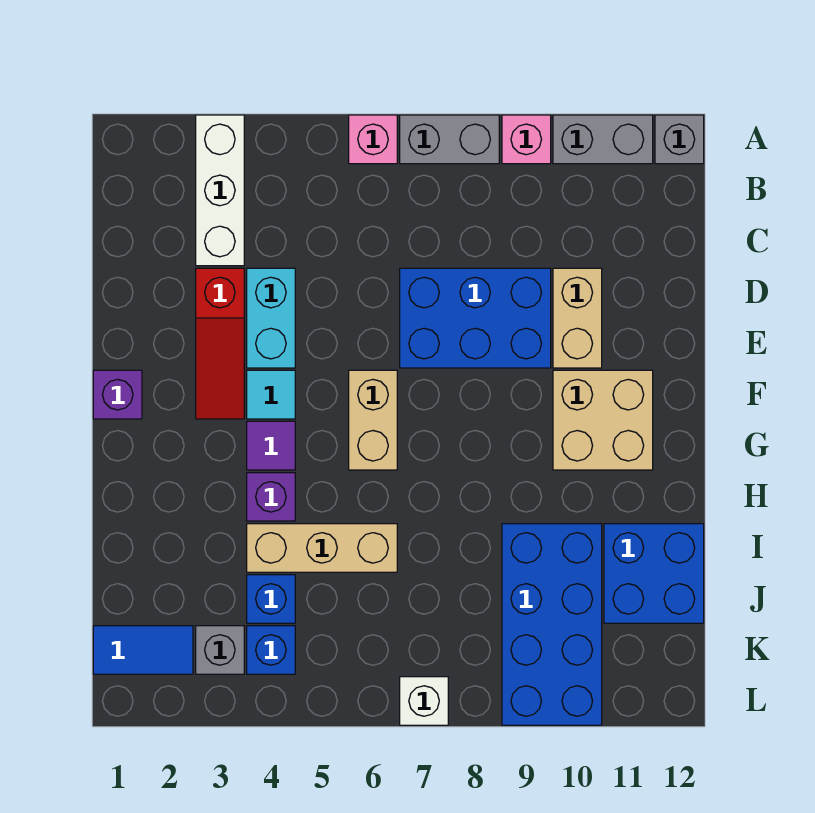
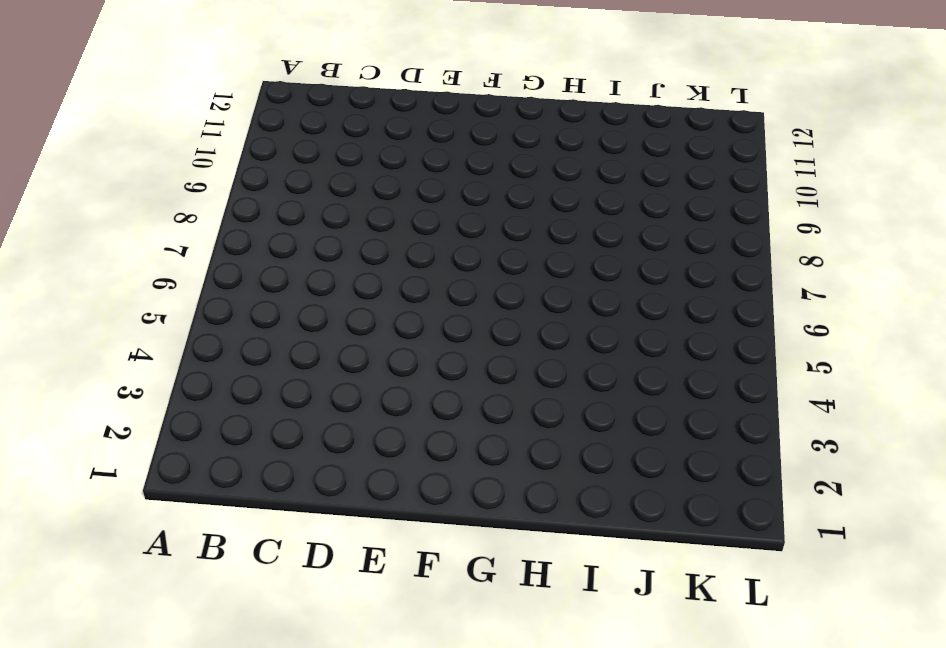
none -> white brick A3:C3 level 1
none -> pink brick A6 level 1
none -> grey brick A7:A8 level 1

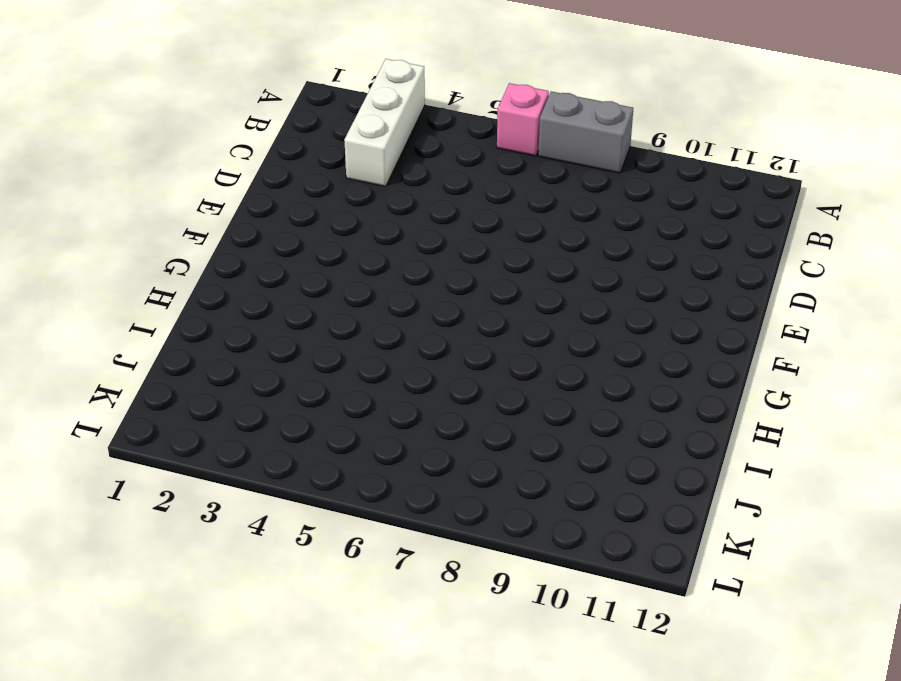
none -> pink brick A9 level 1
none -> grey brick A10:A11 level 1
none -> grey brick A12 level 1

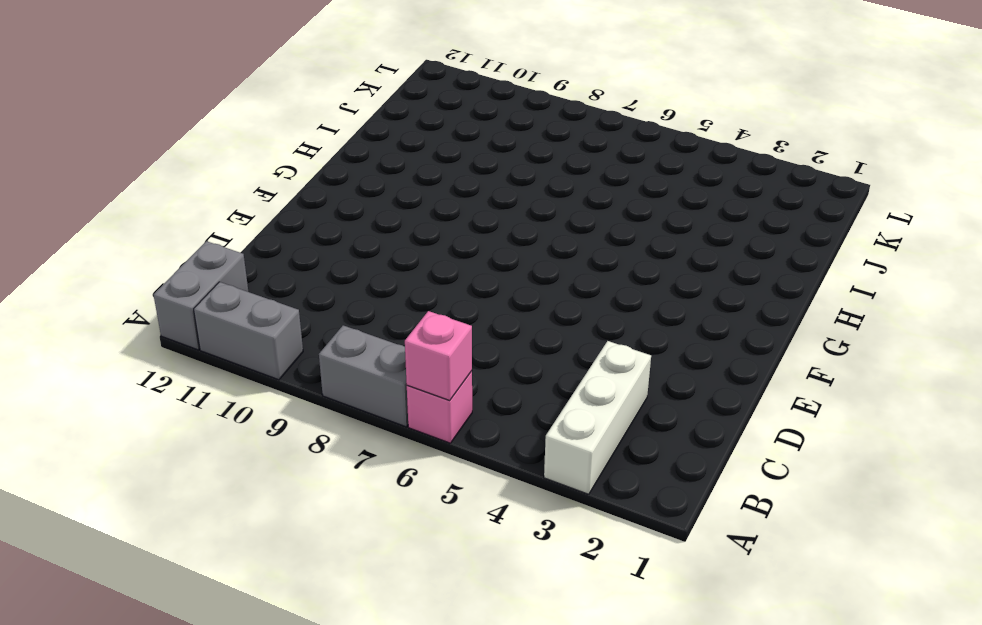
pink brick A6 level 2 -> pink brick A9 level 1
grey brick A12:B12 level 1 -> grey brick A12 level 1
none -> red slope D3:F3 level 1 top D
none -> cyan brick D4:E4 level 1
none -> blue brick D7:E9 level 1

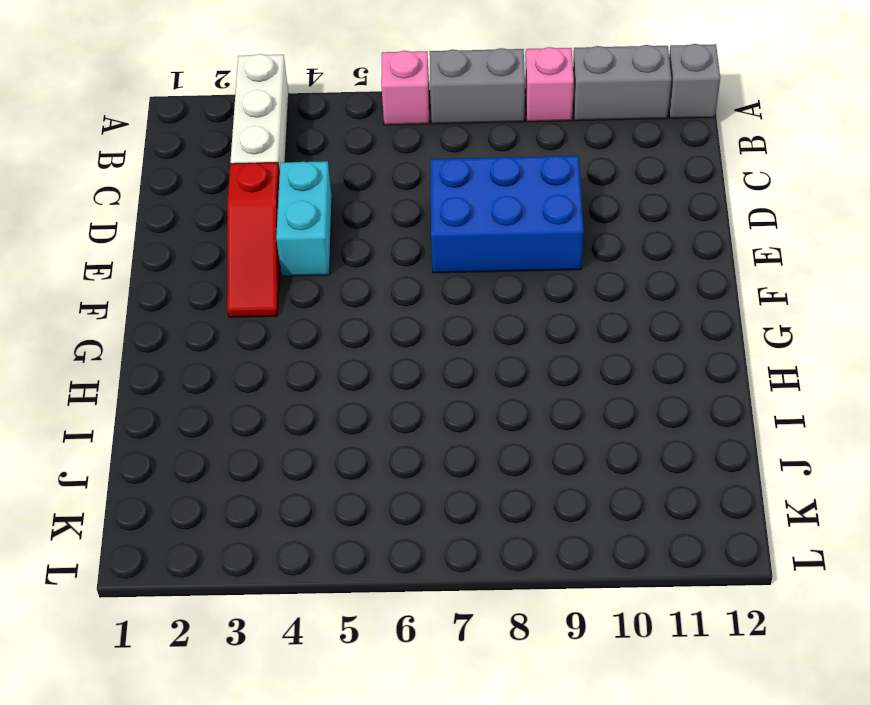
none -> tan brick D10:E10 level 1
none -> purple brick F1 level 1
none -> cyan tile F4 level 1

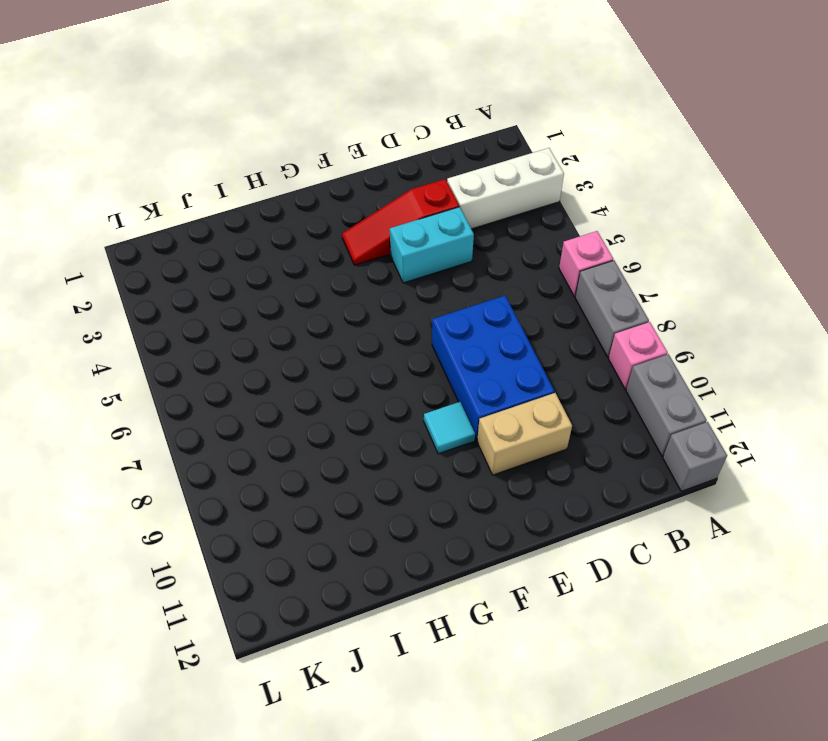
cyan tile F9 level 1 -> cyan tile F4 level 1
none -> purple brick F1 level 1
none -> tan brick F6:G6 level 1
none -> tan brick F10:G11 level 1

